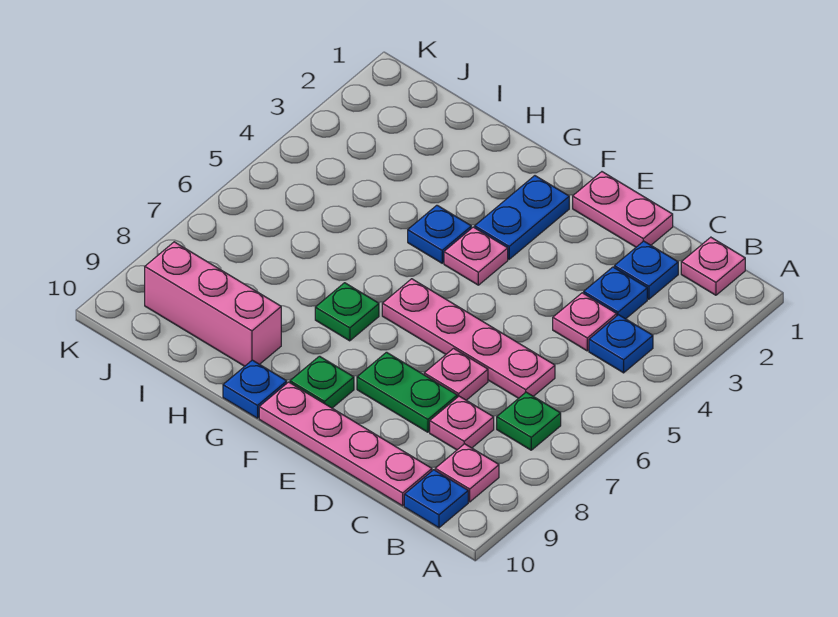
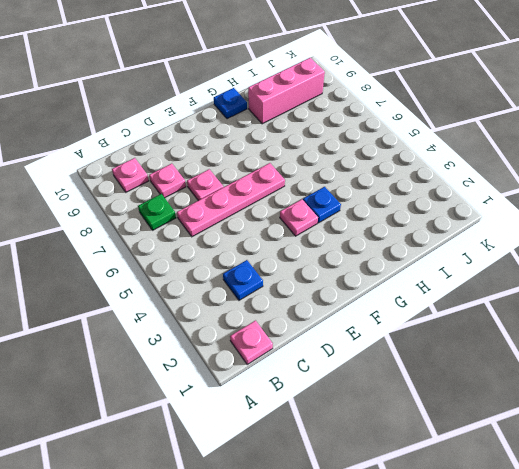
none -> blue plate B4 level 1
none -> blue plate B10 level 1
none -> blue plate C2 level 1

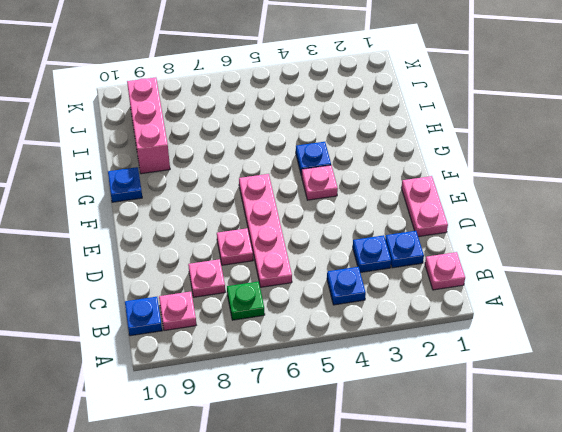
none -> pink plate C4 level 1
none -> pink plate C10:F10 level 1
none -> green plate D8:E8 level 1

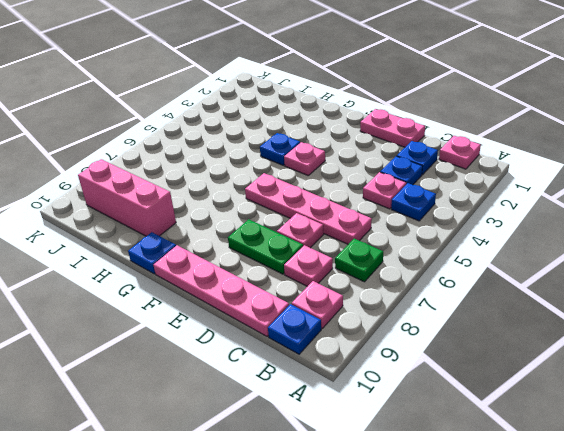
none -> blue plate F2:F3 level 1
none -> green plate F9 level 1
none -> green plate G7 level 1

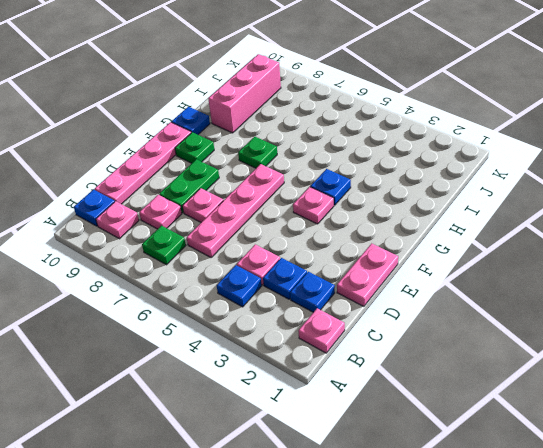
none -> blue plate F2:F3 level 1

